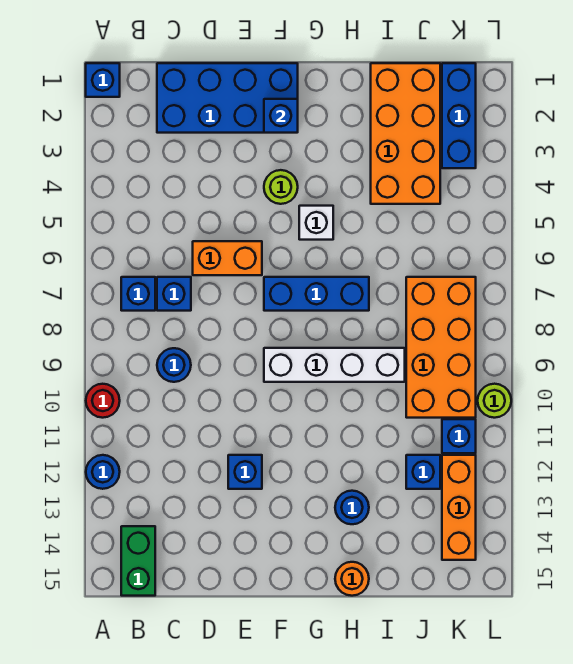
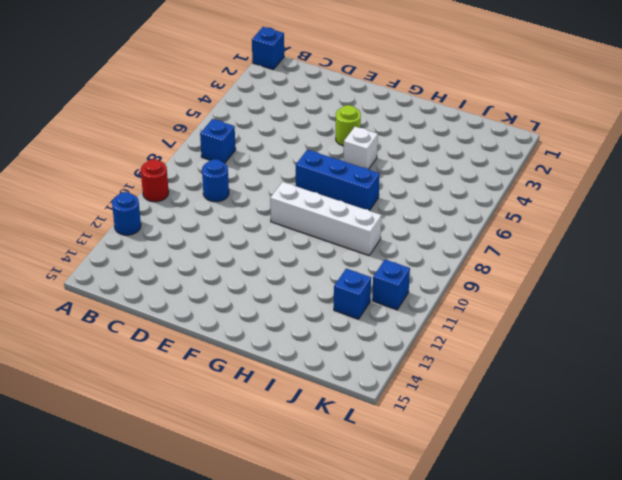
none -> green brick B14:B15 level 1
none -> blue brick C1:F2 level 1
none -> blue brick C7 level 1

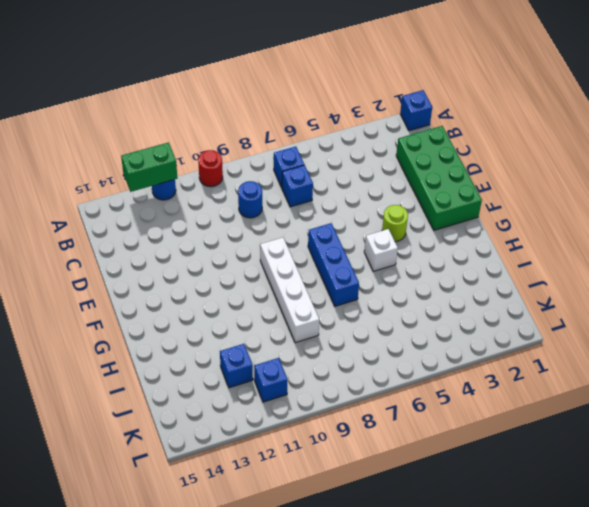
green brick A12:A13 level 2 -> green brick B14:B15 level 1
green brick C1:F2 level 1 -> blue brick C1:F2 level 1
none -> orange brick D6:E6 level 1
none -> blue brick E12 level 1
none -> blue round brick H13 level 1

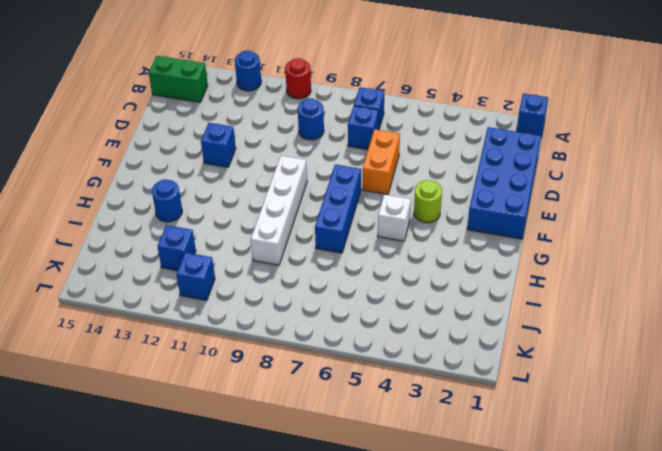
none -> orange round brick H15 level 1
none -> orange brick I1:J4 level 1
none -> orange brick J7:K10 level 1

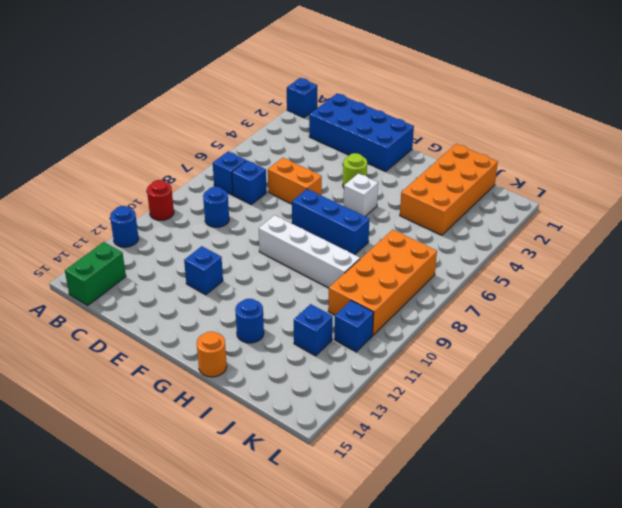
none -> blue brick K1:K3 level 1
none -> orange brick K12:K14 level 1
none -> lime round brick L10 level 1

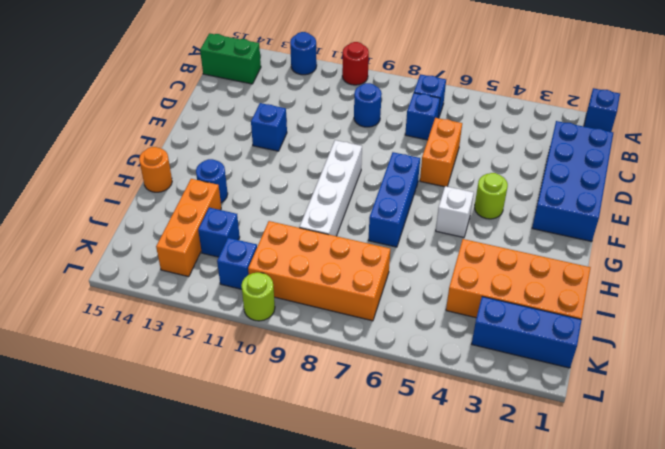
orange brick I13:K13 level 1 -> orange brick K12:K14 level 1
none -> blue brick F2 level 2

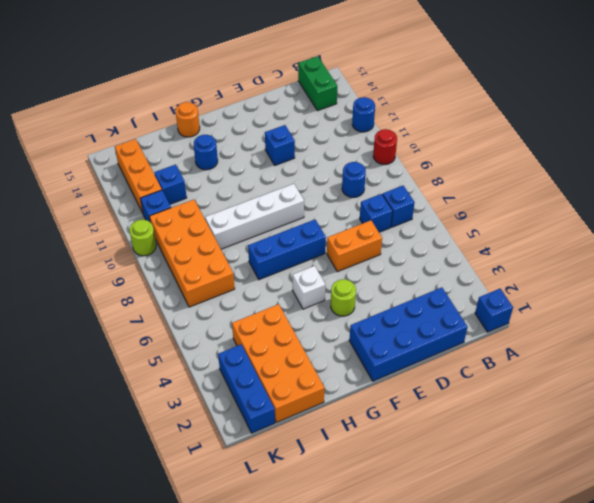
none -> blue brick F2 level 2

